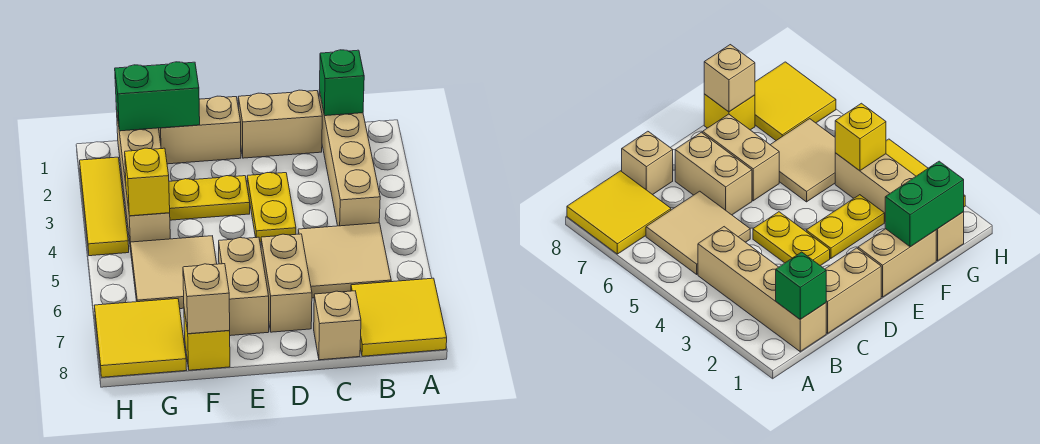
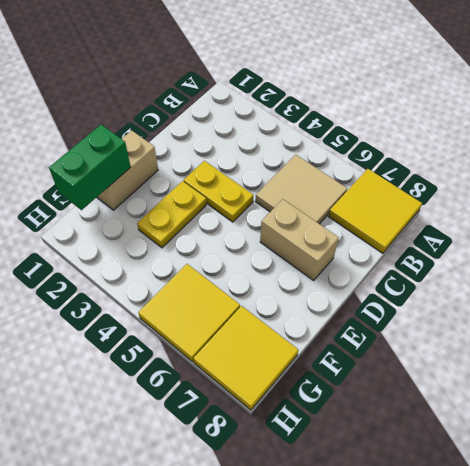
yellow tile G5:H6 level 1 -> tan tile F5:G6 level 1
none -> tan brick B1:B4 level 1
none -> tan brick C1:D1 level 1
none -> tan brick C8 level 1

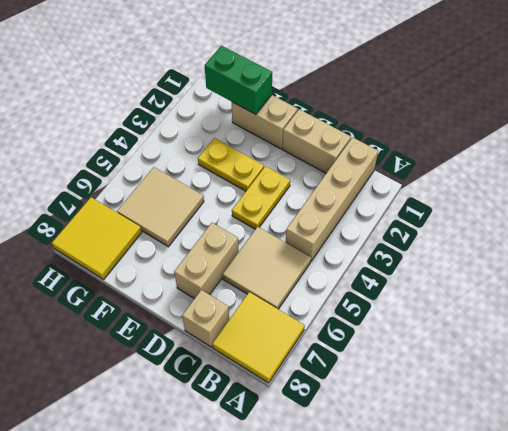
none -> tan brick E6:E7 level 1
none -> yellow brick F8 level 1
none -> tan brick G1:G4 level 1

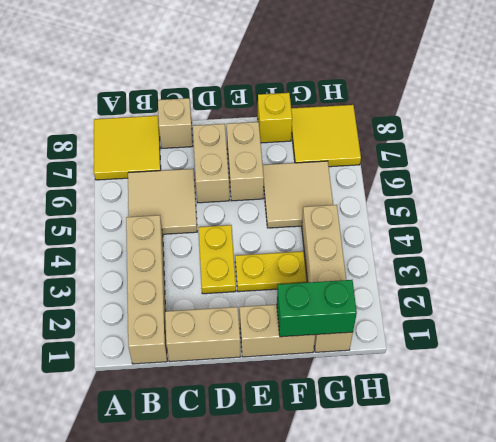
none -> yellow tile H2:H4 level 1
none -> green brick B1 level 2
none -> tan brick F8 level 2

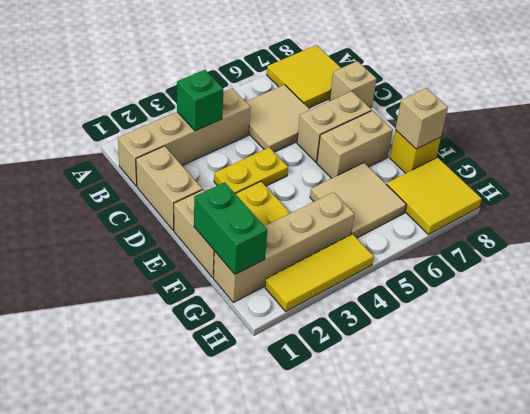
green brick B3 level 2 -> green brick B1 level 2
none -> yellow brick G4 level 2

